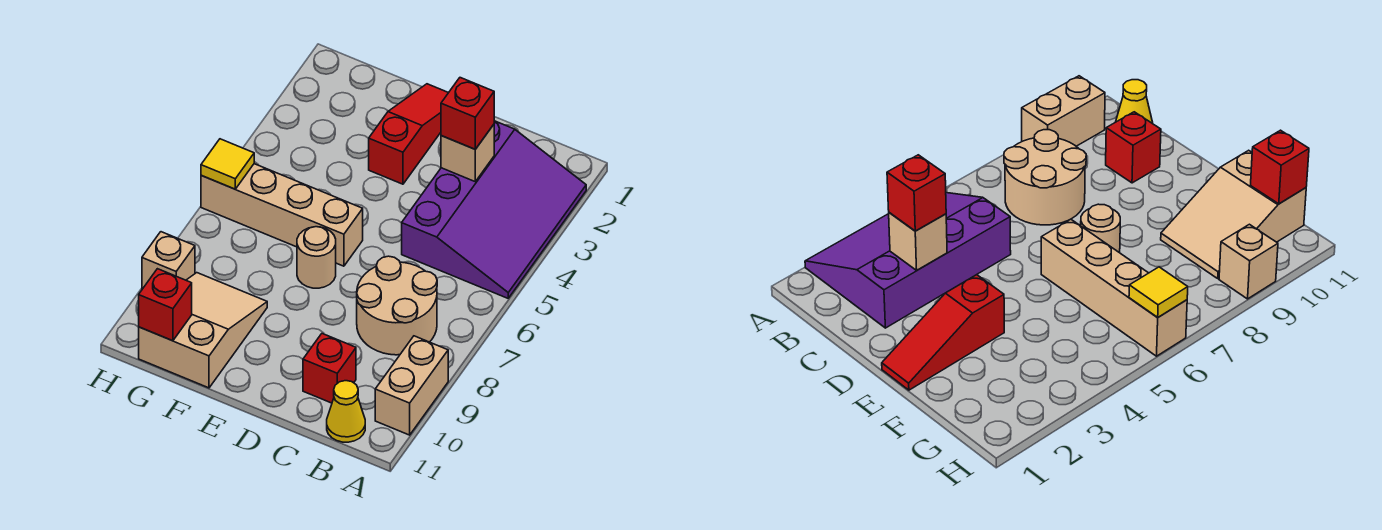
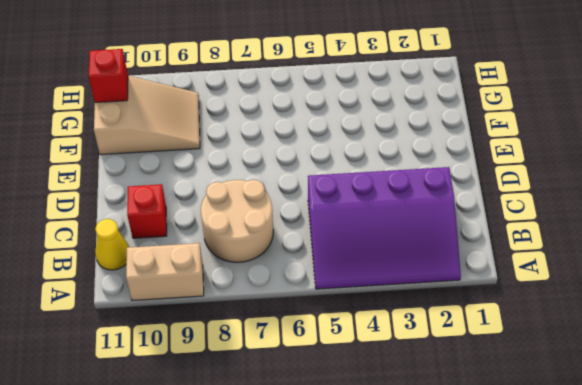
none -> red slope E1:E3 level 1 top 3
none -> tan brick E6:H6 level 1
none -> tan round brick E7 level 1

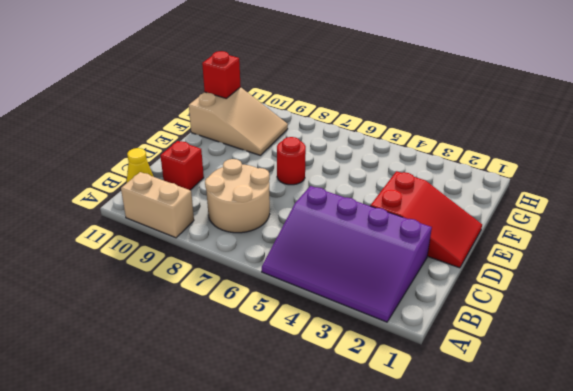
red slope D1:E3 level 1 top 3 -> red slope E1:E3 level 1 top 3
red round brick E7 level 1 -> tan round brick E7 level 1
none -> tan brick E6:H6 level 1
none -> tan brick H9 level 1
none -> tan brick C3 level 2

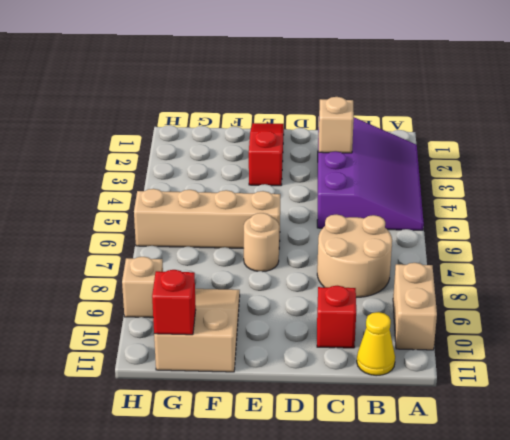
none -> yellow tile H6 level 2
none -> red brick C3 level 3

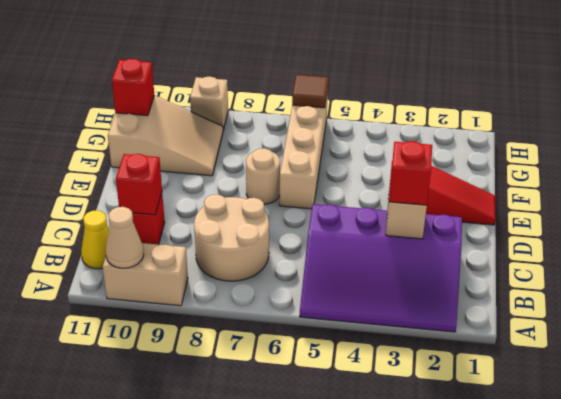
tan cone A10 level 2 -> none
red brick C10 level 2 -> none
brown tile H6 level 2 -> yellow tile H6 level 2

